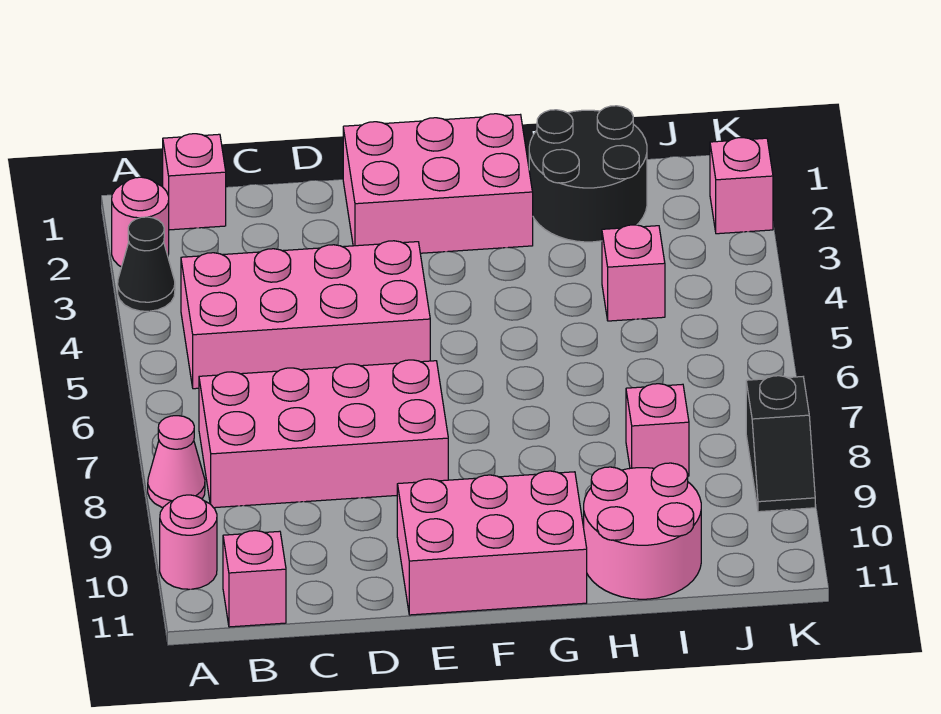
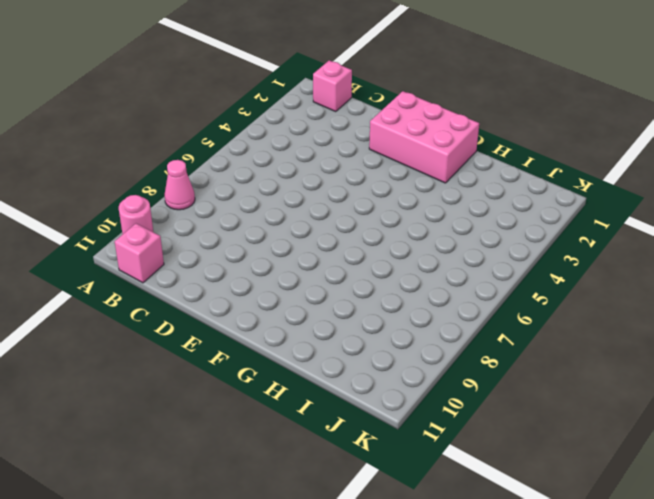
none -> pink round brick A2 level 1
none -> black cone A3 level 1
none -> pink brick B4:E5 level 1

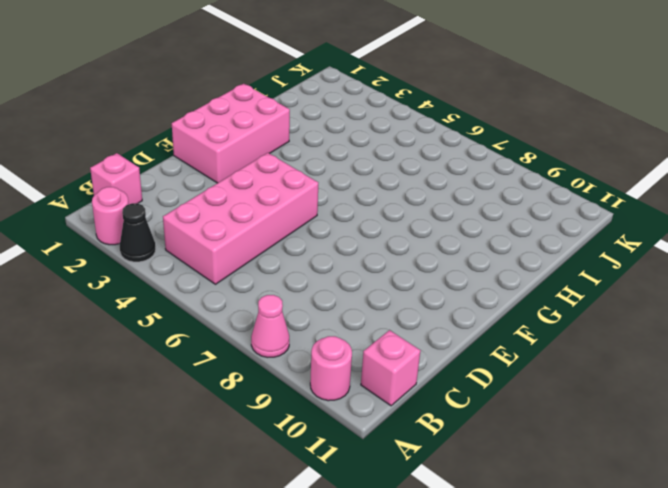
none -> pink brick B7:E8 level 1
none -> pink brick E10:G11 level 1
none -> black round brick H1:I2 level 1

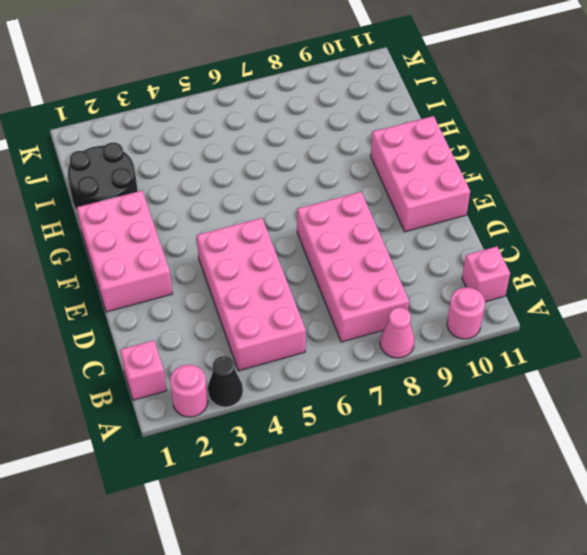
none -> pink round brick H10:I11 level 1
none -> pink brick I4 level 1
none -> pink brick I8 level 1

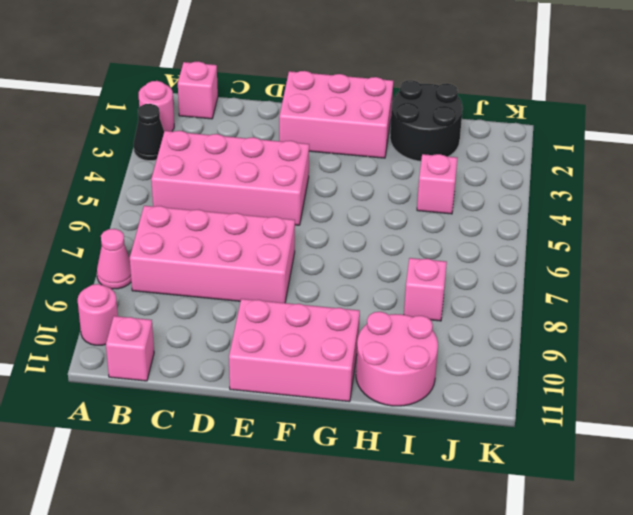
none -> pink brick K2 level 1
none -> black slope K8:K9 level 1 top 8

